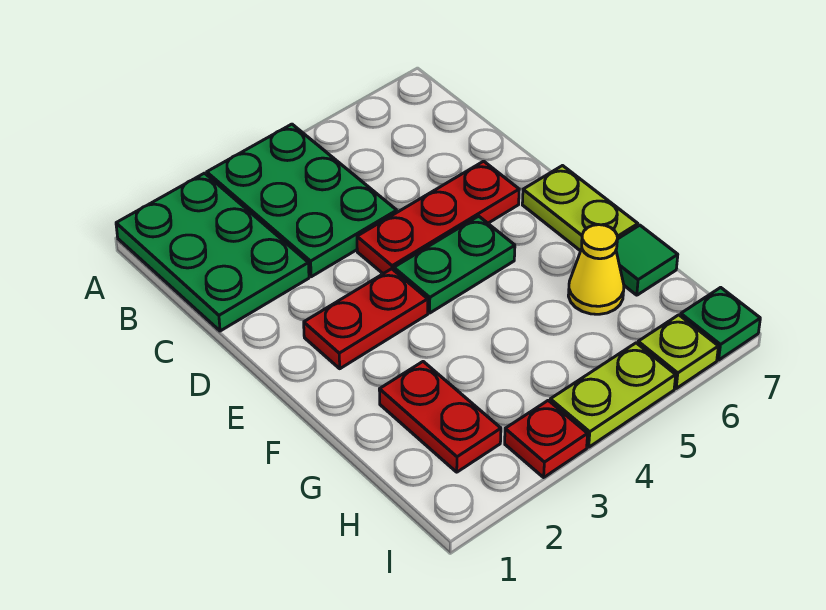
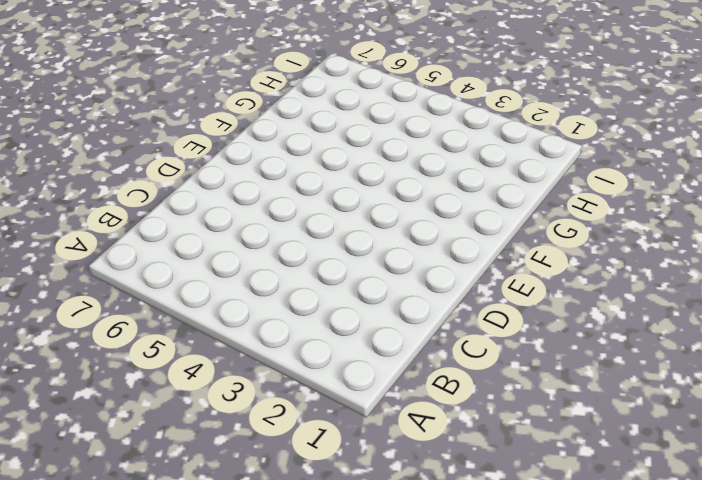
none -> green plate A1:C2 level 1
none -> green plate A3:C4 level 1
none -> red plate D4:D6 level 1

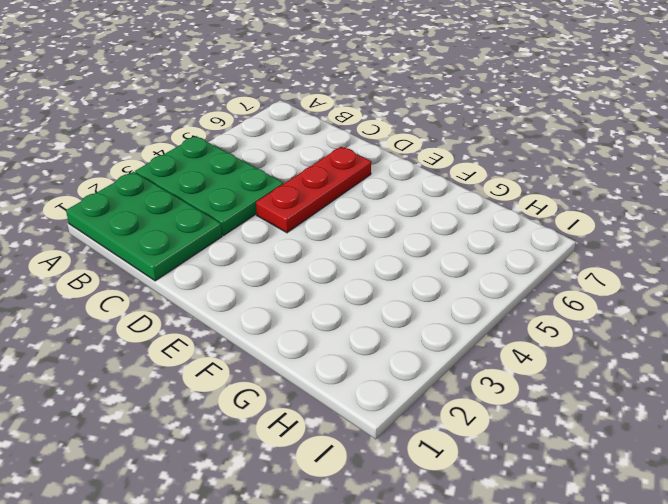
none -> red plate E2:E3 level 1
none -> green plate E4:E5 level 1
none -> lime plate E7:F7 level 1

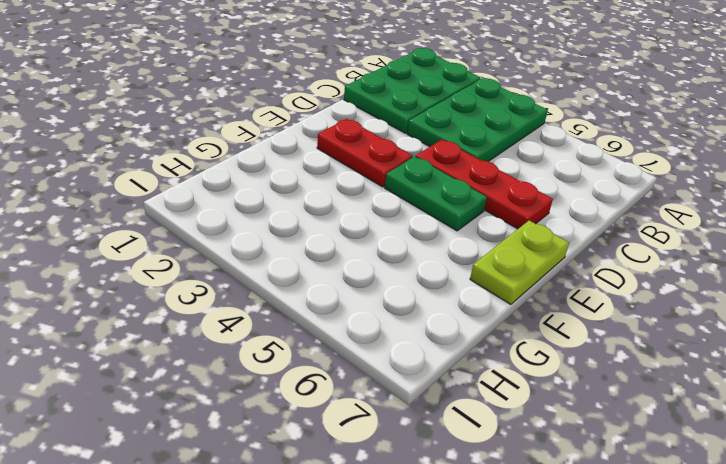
none -> red plate G2:H2 level 1
none -> yellow cone G6 level 1
none -> green tile G7 level 1

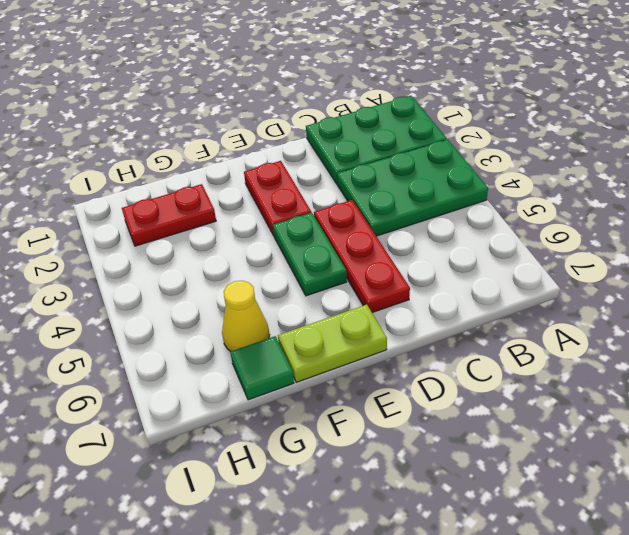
none -> red plate I3 level 1
none -> lime plate I4:I5 level 1
none -> lime plate I6 level 1

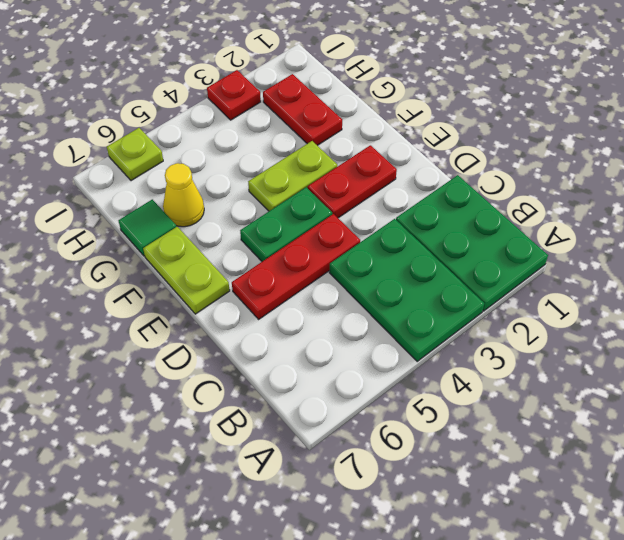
lime plate F3:F4 level 1 -> lime plate I4:I5 level 1
none -> green plate I7 level 1

